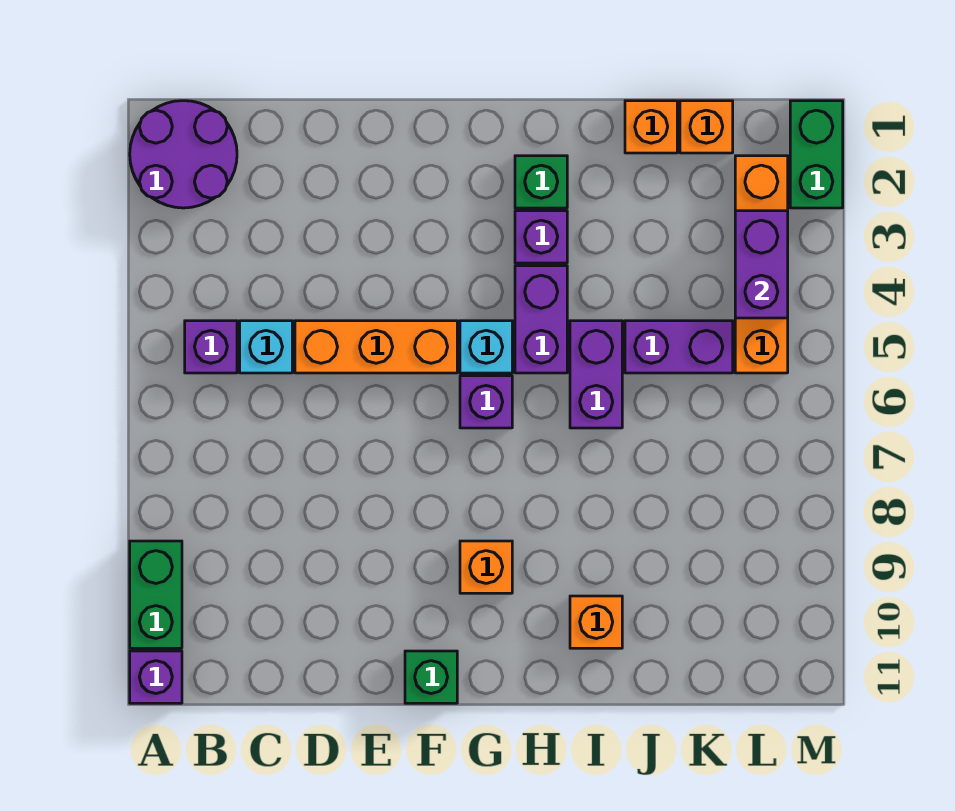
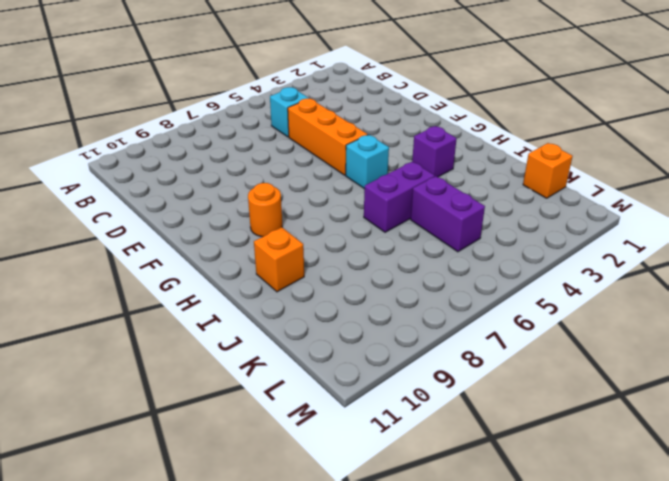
orange round brick G9 level 1 -> orange brick G9 level 1
none -> purple round brick A1:B2 level 1
none -> green brick A9:A10 level 1
none -> purple brick A11 level 1

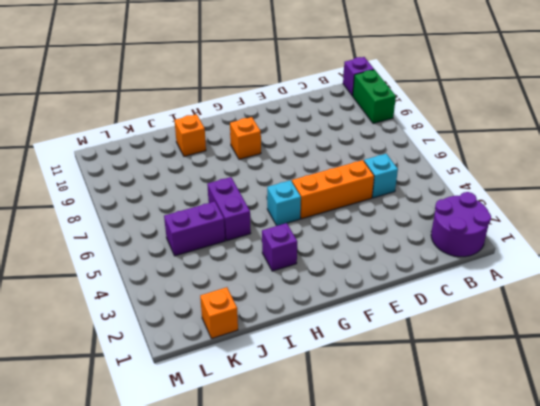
none -> purple brick B5 level 1
none -> green brick F11 level 1
none -> purple brick G6 level 1

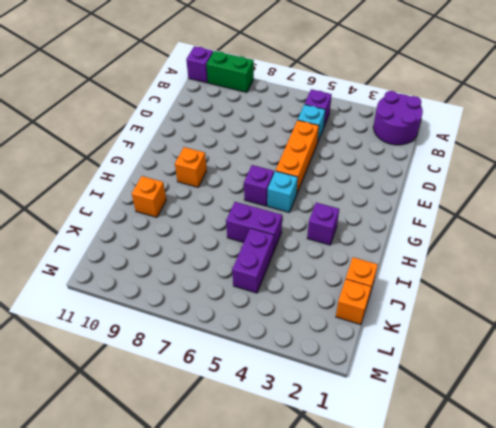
none -> green brick F11 level 1
none -> green brick H2 level 1
none -> purple brick H4:H5 level 1

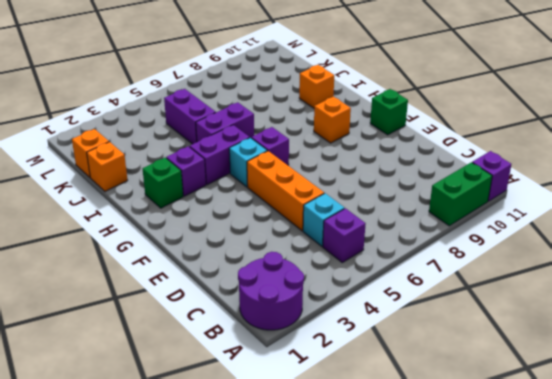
none -> orange brick L2:L5 level 1
none -> green brick M1:M2 level 1
none -> purple brick L3:L4 level 2

